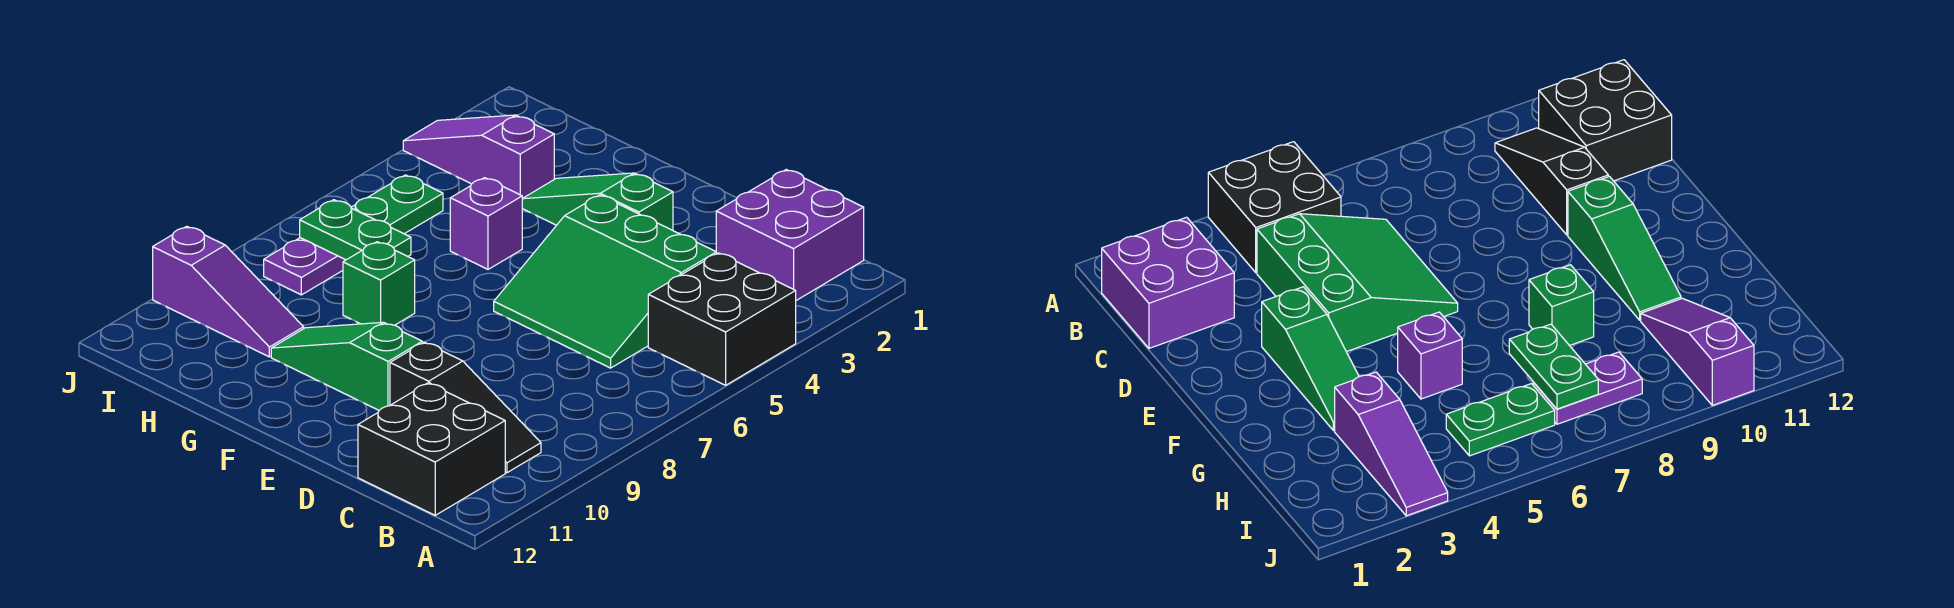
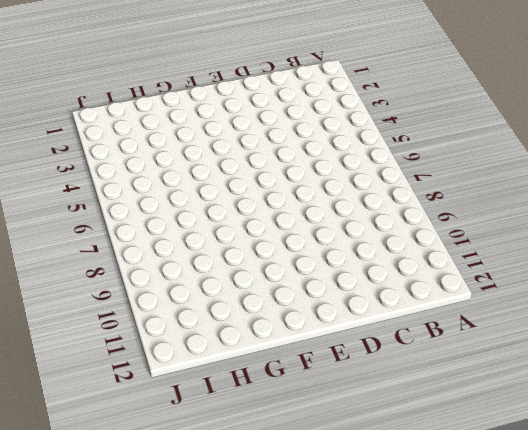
none -> black brick A4:B5 level 1
none -> purple brick B1:C2 level 1
none -> black slope B10:D10 level 1 top D

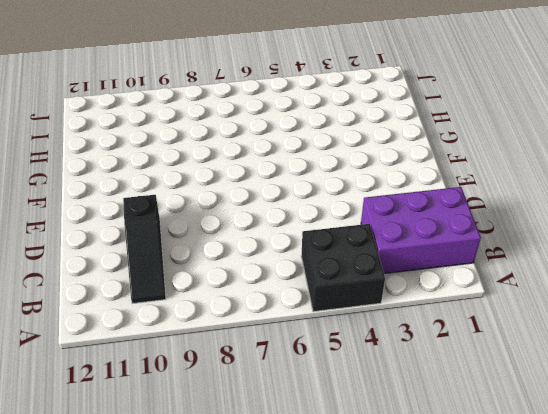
purple brick B1:C3 level 1 -> purple brick B1:C2 level 1
none -> black brick B11:C12 level 1
none -> green slope C4:E6 level 1 top 4
none -> green slope E3:G3 level 1 top E

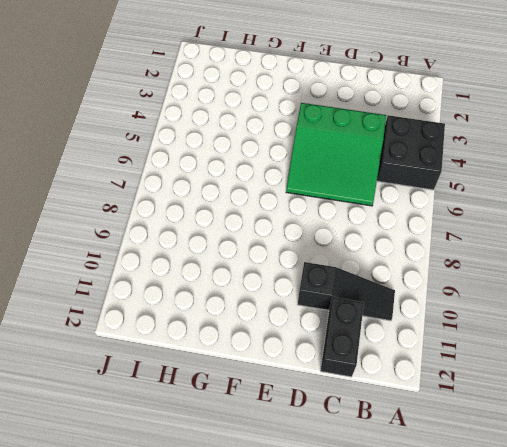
black brick C11:C12 level 1 -> black brick B11:C12 level 1
none -> purple brick B1:C2 level 1
none -> green slope E3:G3 level 1 top E
none -> green slope E10:G10 level 1 top E

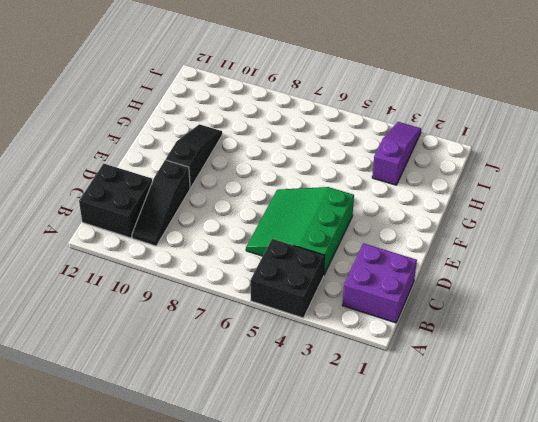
black slope E10:G10 level 1 top E -> green slope E10:G10 level 1 top E
none -> green slope E3:G3 level 1 top E
none -> purple brick G5 level 1
none -> green brick G8 level 1

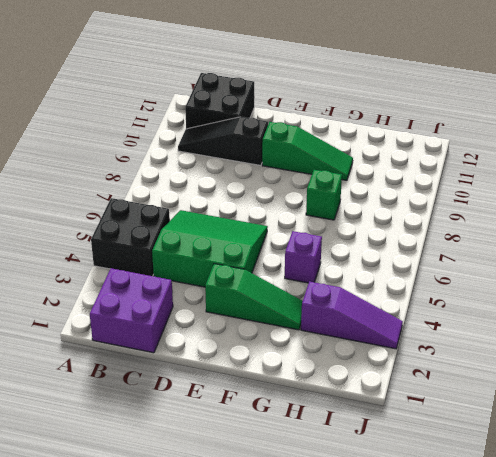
none -> purple slope H10:J10 level 1 top J
none -> green plate I5:I6 level 1
none -> purple plate I7:I8 level 1

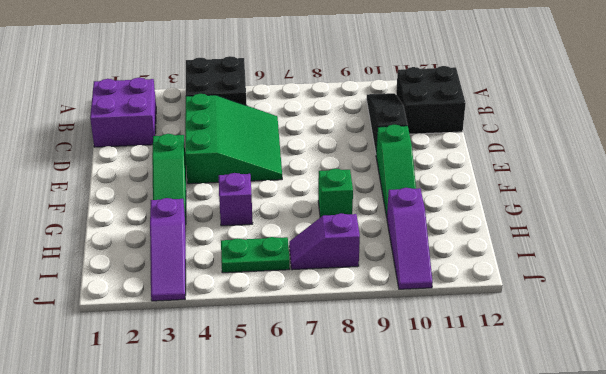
purple slope H10:J10 level 1 top H -> purple slope H10:J10 level 1 top J
purple slope I7:I8 level 1 top 8 -> purple plate I7:I8 level 1
none -> green plate H7:I7 level 2

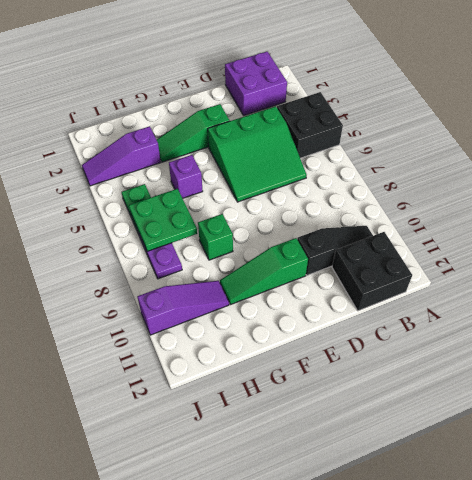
green plate H6:I7 level 2 -> green plate H7:I7 level 2

